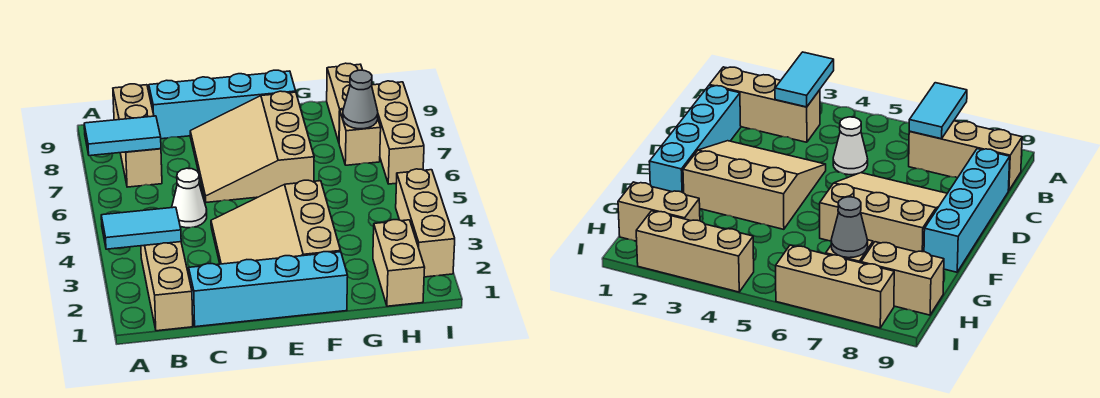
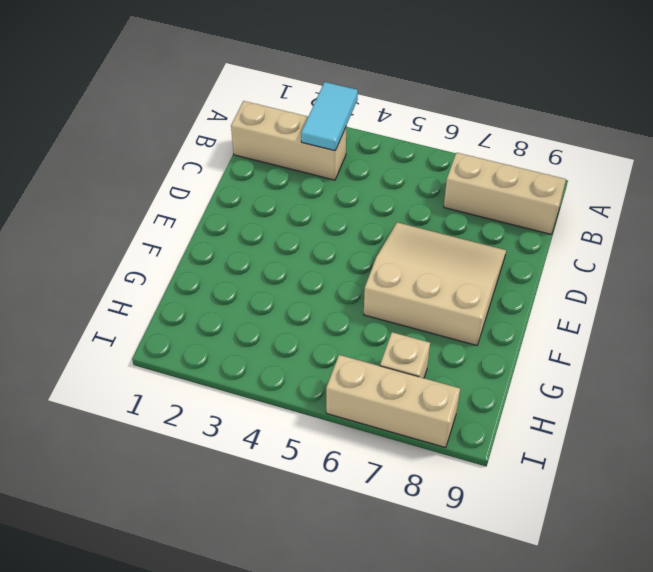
none -> cyan brick C1:F1 level 1
none -> white cone C5 level 1
none -> cyan brick C9:F9 level 1

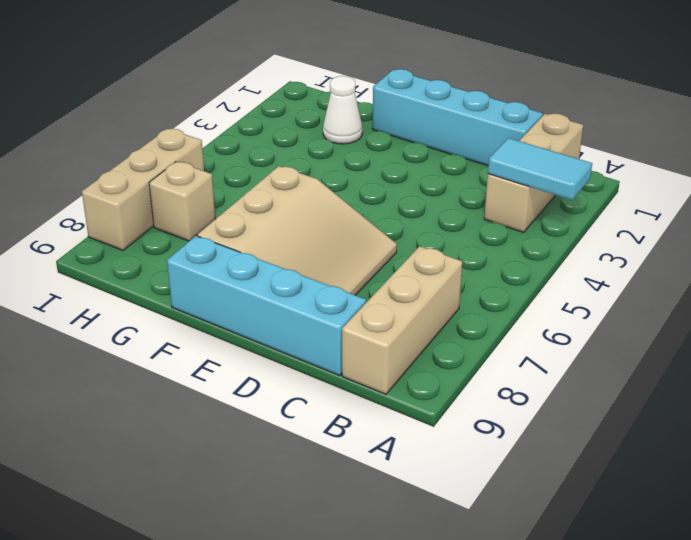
white cone G2 level 1 -> white cone C5 level 1
none -> tan slope D2:F4 level 1 top F
none -> tan brick H1:H2 level 1
none -> tan brick H8:H9 level 1

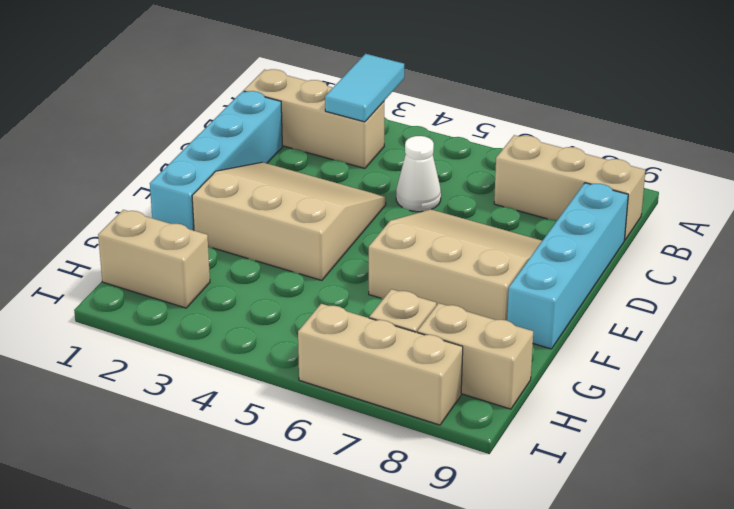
none -> tan brick I2:I4 level 1
none -> cyan tile A7:B7 level 2
none -> grey cone H7 level 2

